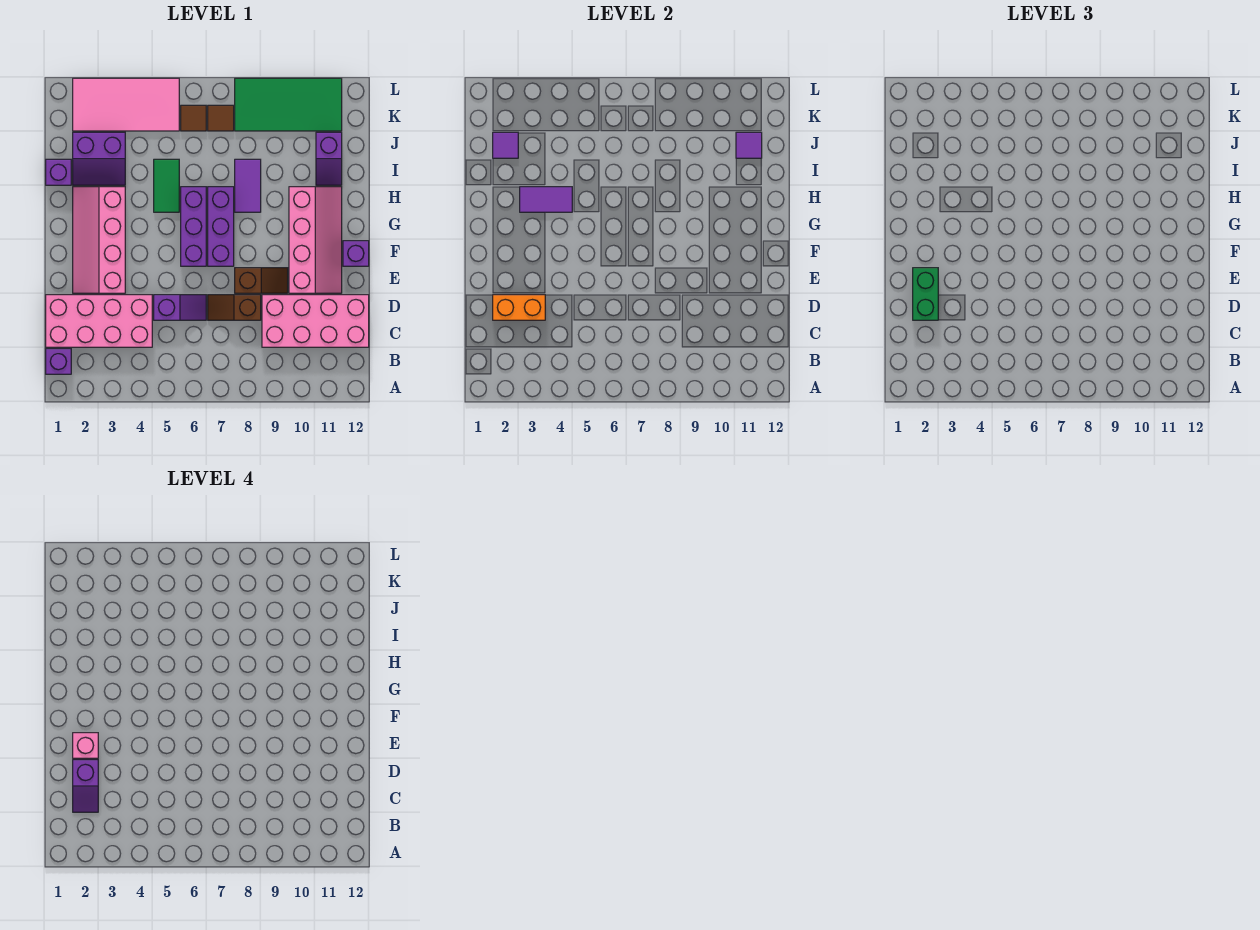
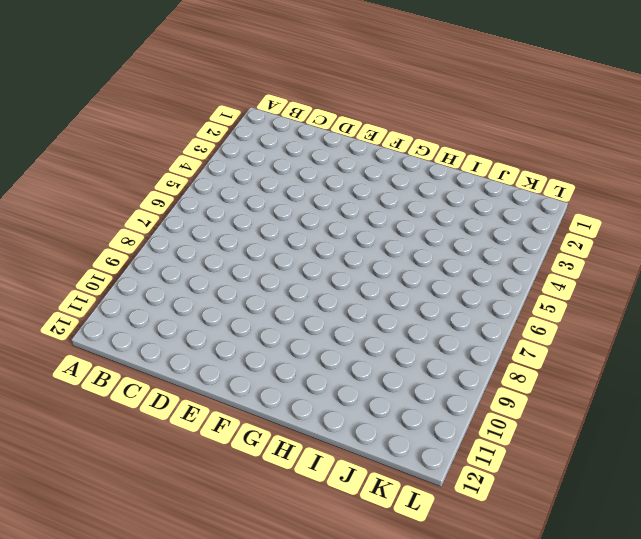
none -> purple brick B1 level 1
none -> pink brick C1:D4 level 1
none -> pink brick C9:D12 level 1

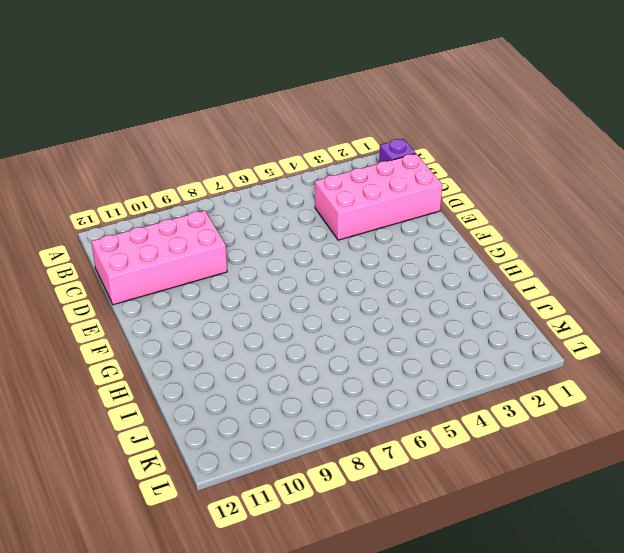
none -> purple slope D5:D6 level 1 top 5
none -> brown slope D7:D8 level 1 top 8
none -> pink slope E2:H3 level 1 top 3

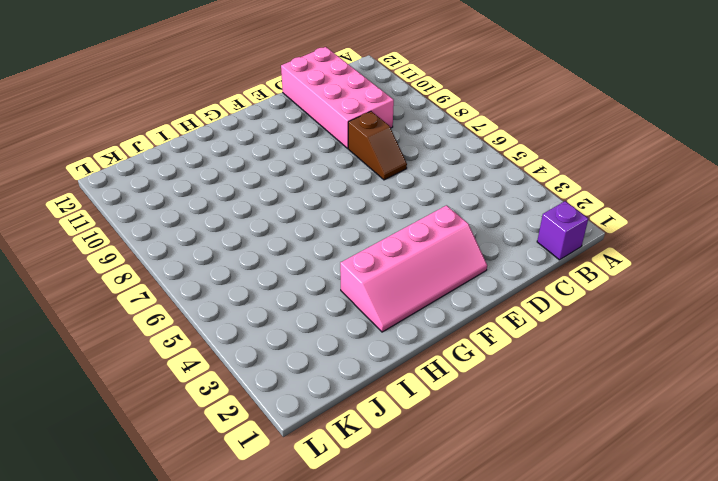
none -> pink brick C1:D4 level 1
none -> purple slope D5:D6 level 1 top 5
none -> brown slope E8:E9 level 1 top 8

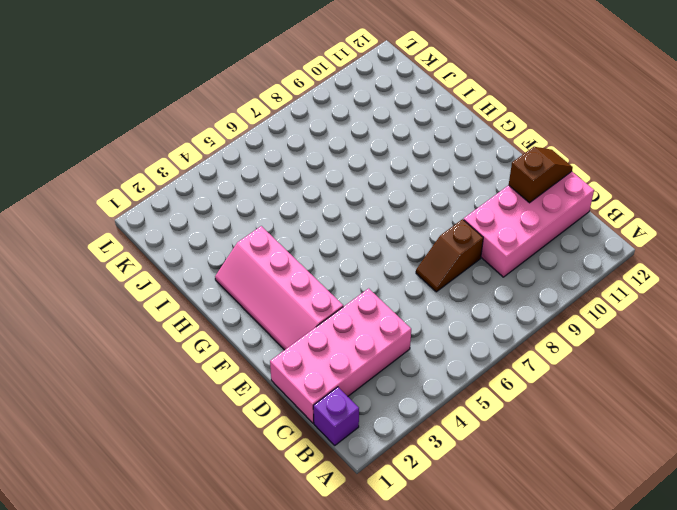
brown slope D11:D12 level 2 top 11 -> brown slope E8:E9 level 1 top 8
none -> purple slope D5:D6 level 1 top 5
none -> pink slope E10:H11 level 1 top 10
none -> purple brick F6:H6 level 1

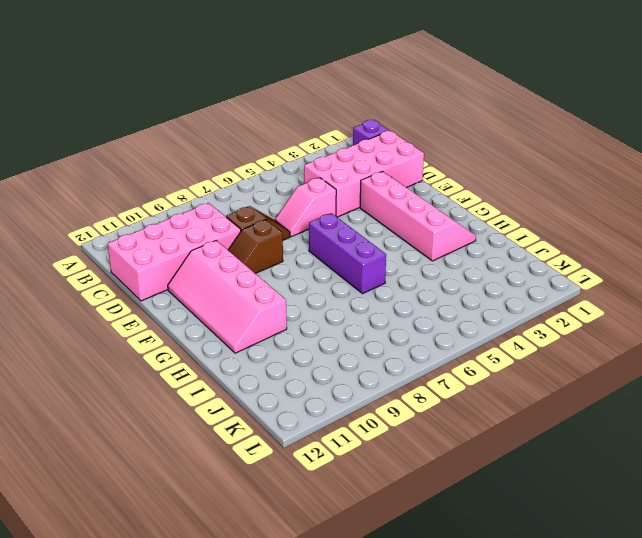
pink slope D5:D6 level 1 top 5 -> purple slope D5:D6 level 1 top 5
none -> purple brick F7:H7 level 1
none -> purple brick F12 level 1
none -> green tile H5:I5 level 1

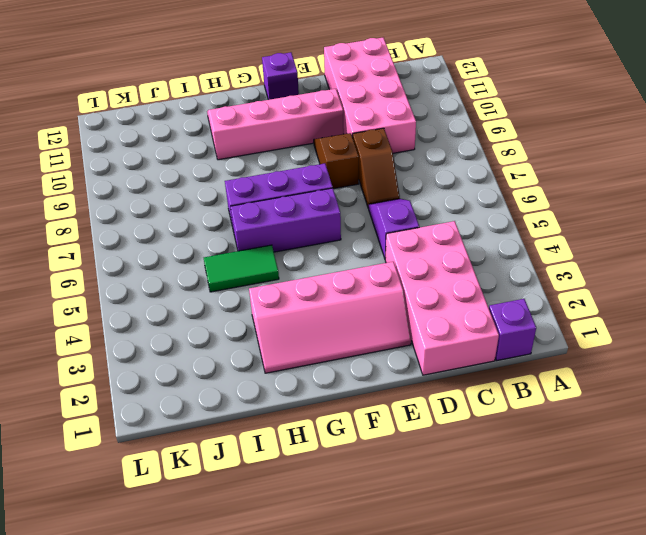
none -> purple tile H8:I8 level 1
none -> purple brick I1 level 1
none -> purple slope I2:J3 level 1 top J

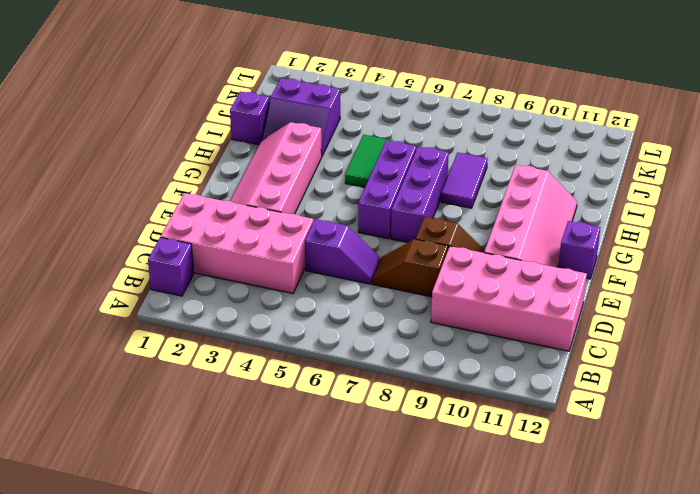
none -> purple slope I11:J11 level 1 top J
none -> pink tile K2:L5 level 1
none -> brown tile K6 level 1

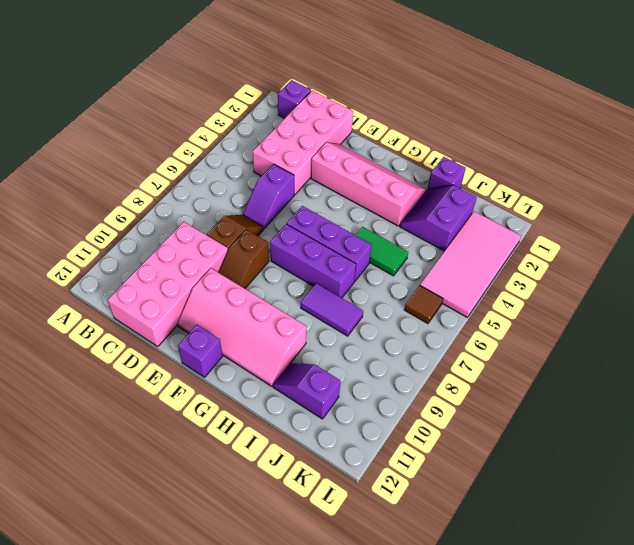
none -> brown tile K7 level 1
none -> green tile K8:L11 level 1
none -> orange brick D2:D3 level 2

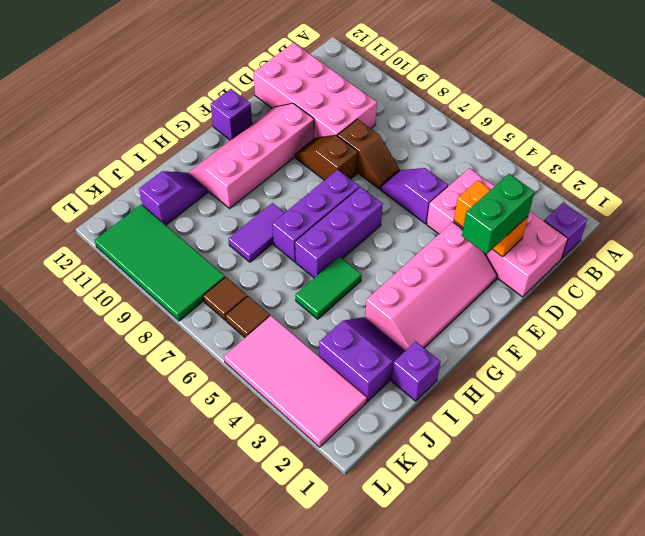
none -> purple tile H3:H4 level 2
none -> purple tile J2 level 2
none -> purple tile J11 level 2

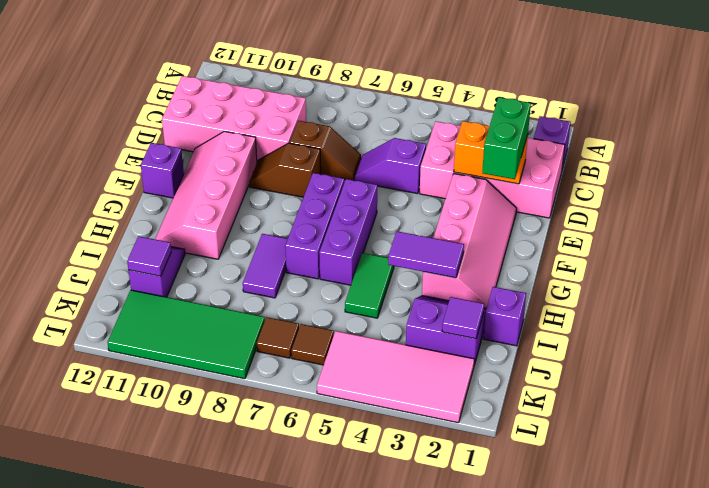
none -> purple slope C2:D2 level 4 top D
none -> pink brick E2 level 4

